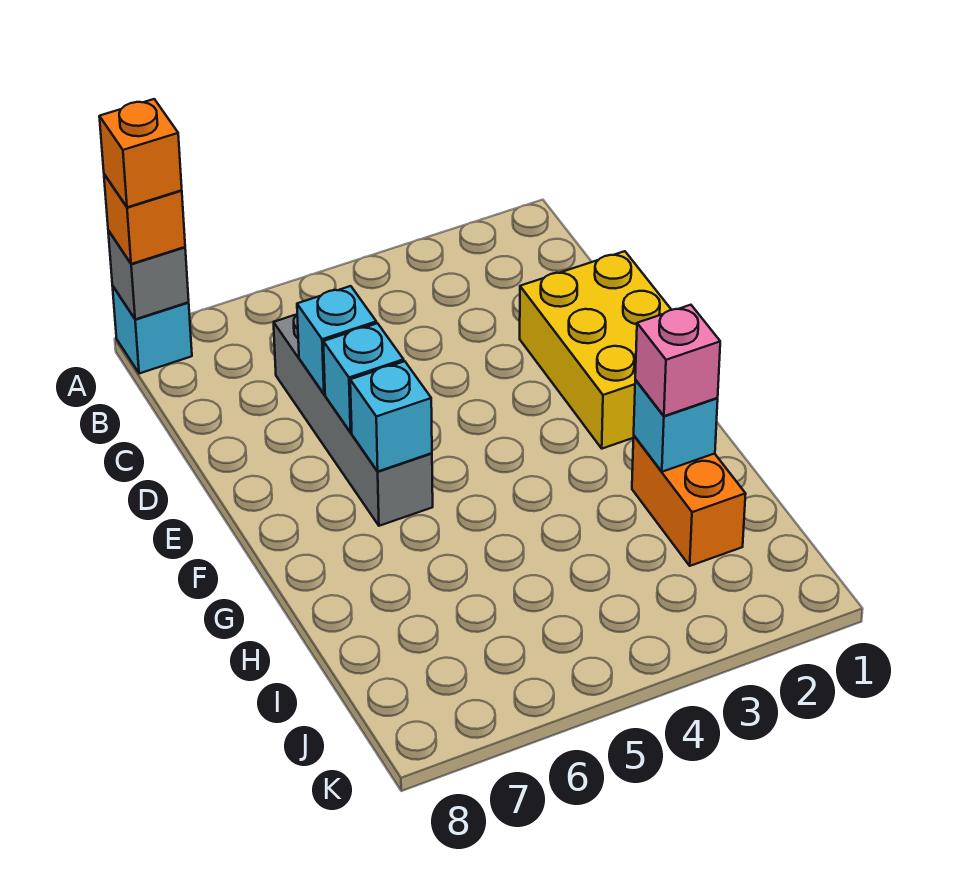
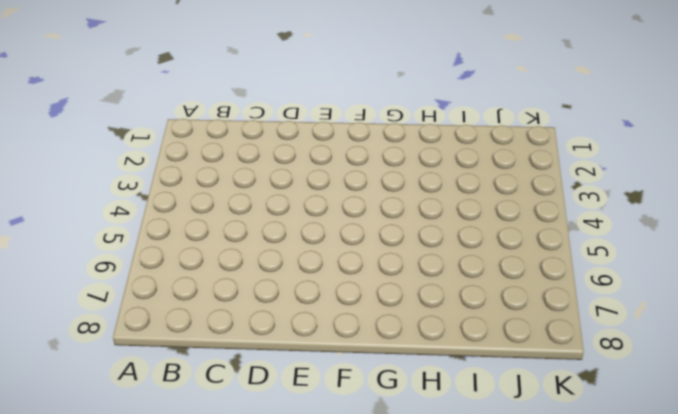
none -> cyan brick A8 level 1
none -> grey brick C6:F6 level 1
none -> yellow brick D1:F2 level 1

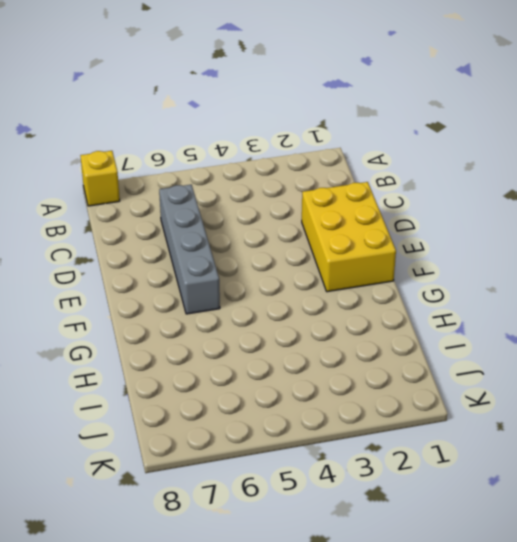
yellow brick A8 level 1 -> cyan brick A8 level 1
none -> orange brick H2:I2 level 1
none -> grey brick A8 level 2
none -> cyan brick D6 level 2

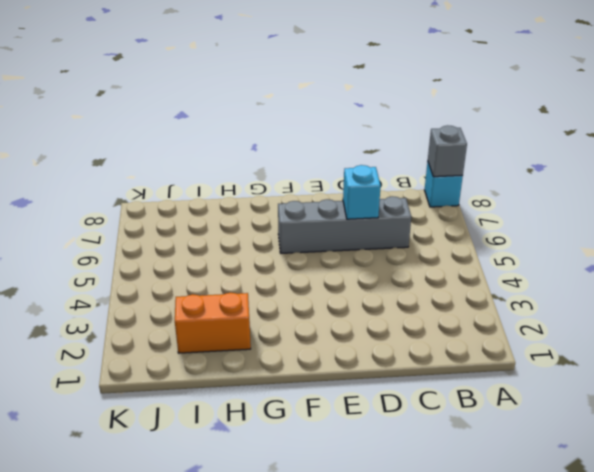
none -> yellow brick D1:F2 level 1
none -> cyan brick E6 level 2
none -> cyan brick F6 level 2

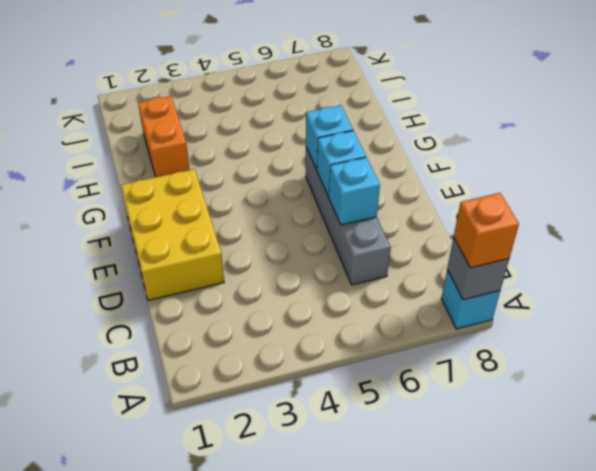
none -> cyan brick H2 level 2
none -> pink brick H2 level 3
none -> orange brick A8 level 4

